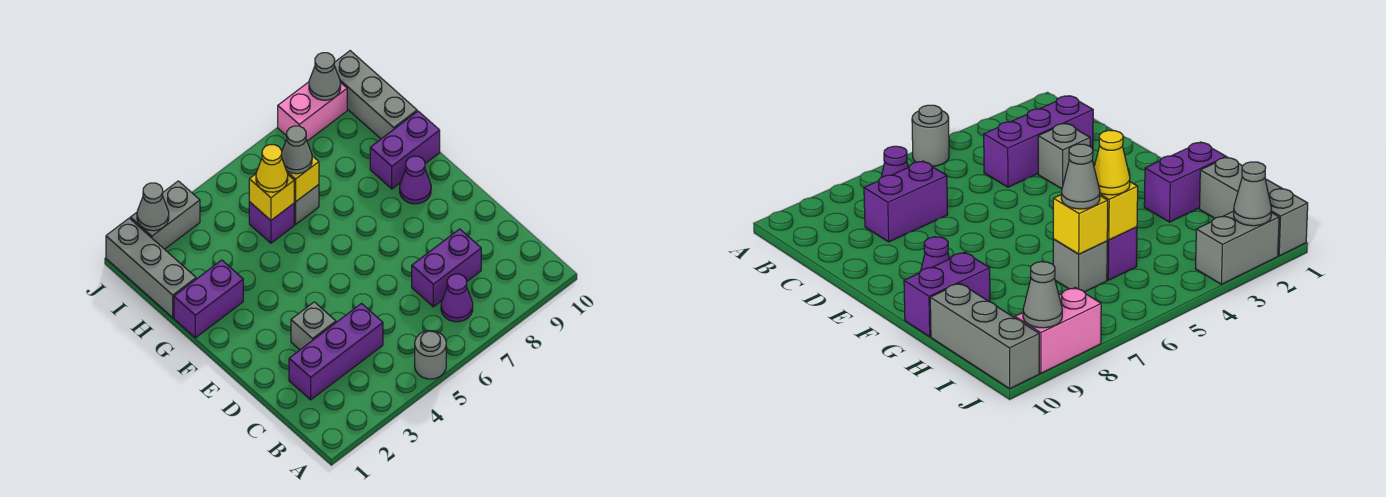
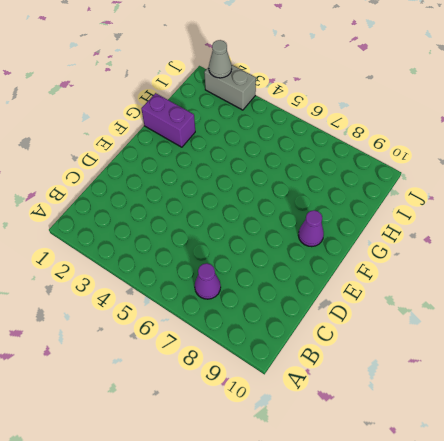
none -> grey round brick A5 level 1
none -> purple brick C2:C4 level 1
none -> purple brick C7:C8 level 1

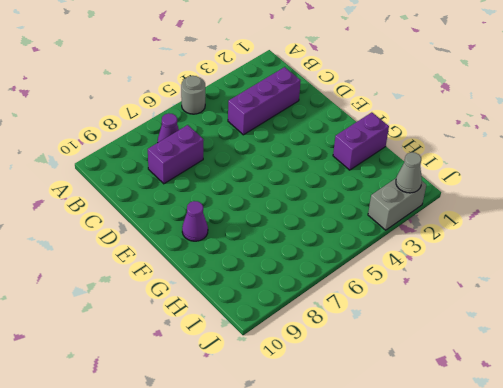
none -> grey brick D3 level 1
none -> purple brick G9:G10 level 1
none -> grey brick H1:J1 level 1

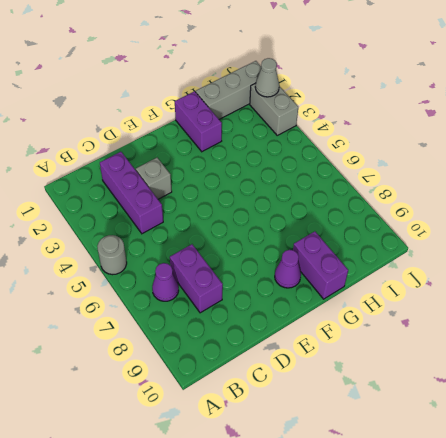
none -> purple brick H5 level 1
none -> grey brick H6 level 1
none -> grey brick H10:J10 level 1

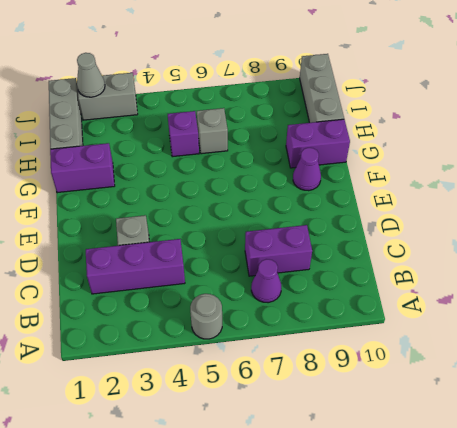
none -> pink brick J8:J9 level 1
none -> yellow brick H5 level 2
none -> yellow brick H6 level 2

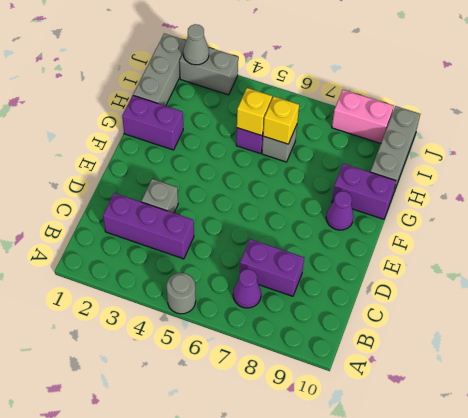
none -> grey cone J9 level 2
none -> yellow cone H5 level 3
none -> grey cone H6 level 3

